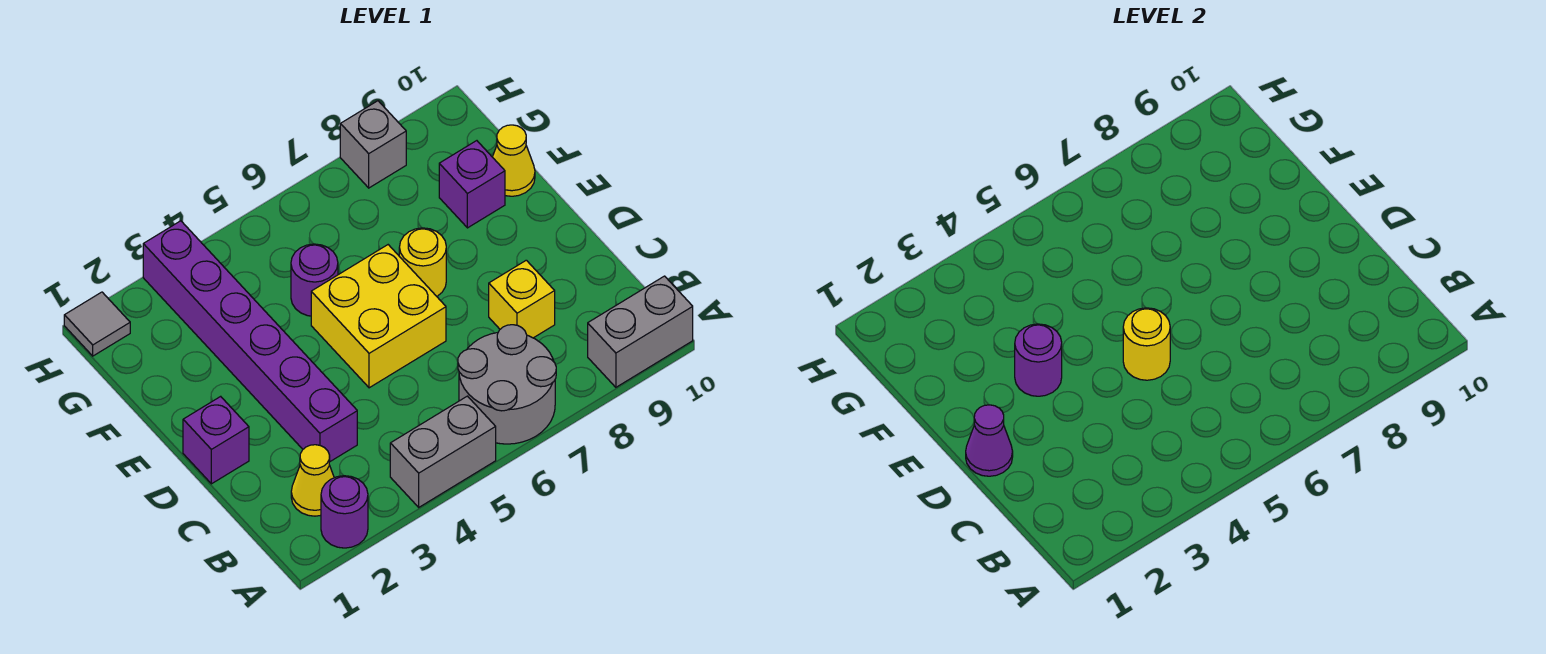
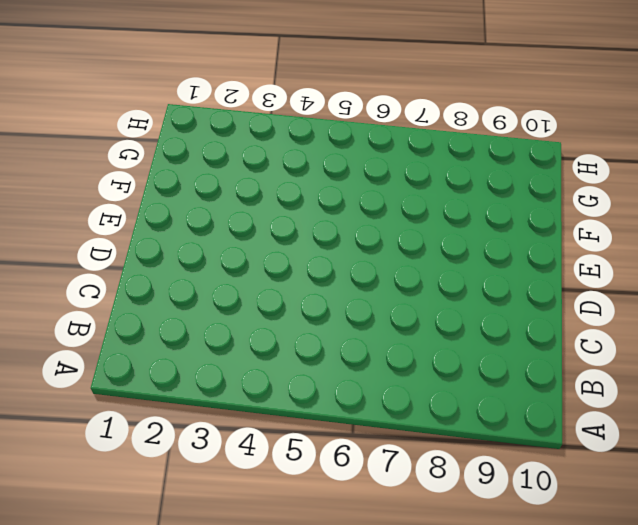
none -> purple round brick A2 level 1
none -> grey brick A4:A5 level 1
none -> grey round brick A6:B7 level 1

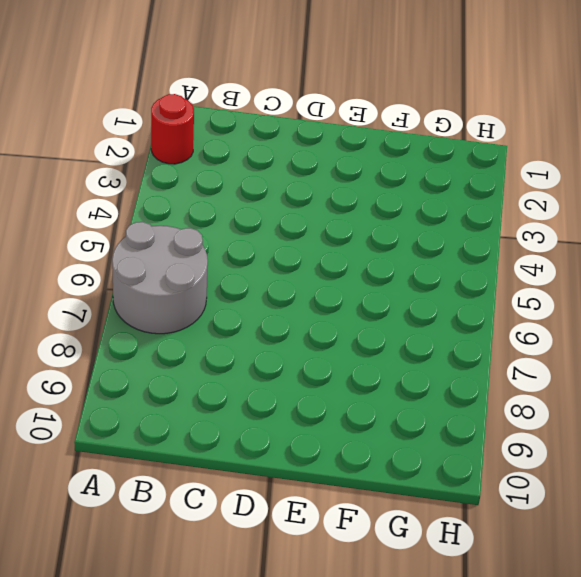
red round brick A2 level 1 -> purple round brick A2 level 1
none -> grey brick A4:A5 level 1
none -> grey brick A9:A10 level 1
none -> yellow cone B2 level 1

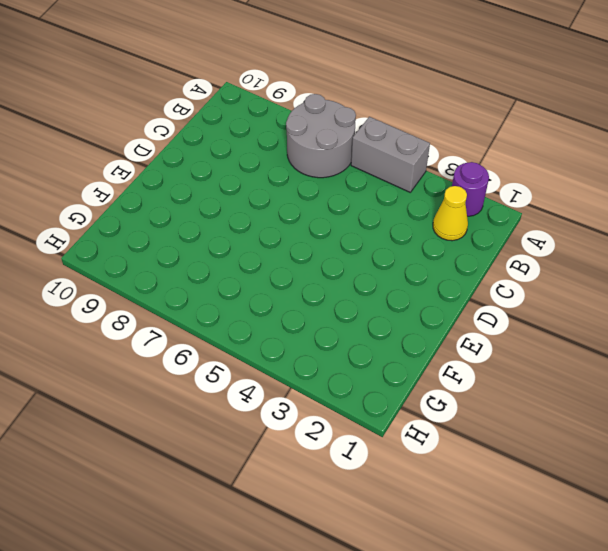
none -> grey brick A9:A10 level 1
none -> purple brick C3:H3 level 1
none -> yellow brick C8 level 1

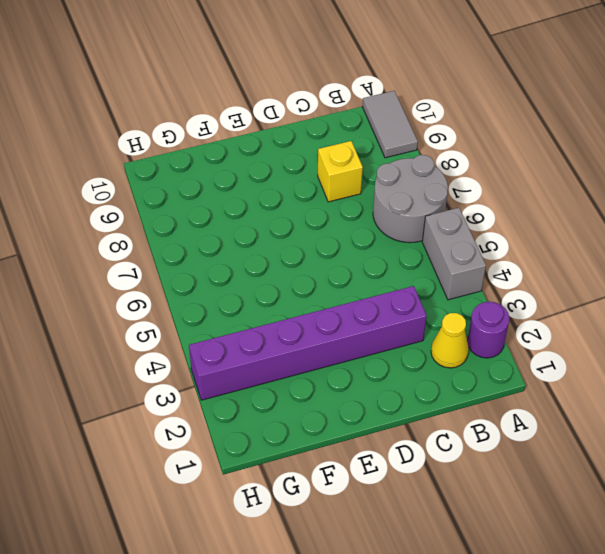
grey tile A9:A10 level 1 -> grey brick A9:A10 level 1
none -> purple brick D1 level 1
none -> yellow brick D5:E6 level 1
none -> yellow round brick E7 level 1

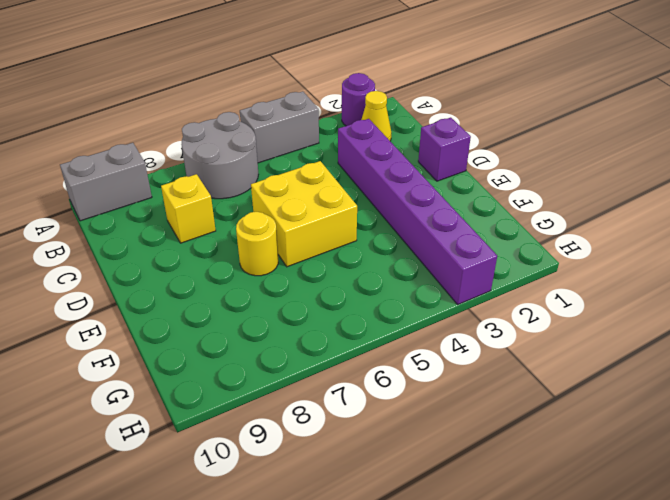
none -> purple round brick F5 level 1
none -> purple brick F9 level 1
none -> yellow cone F10 level 1

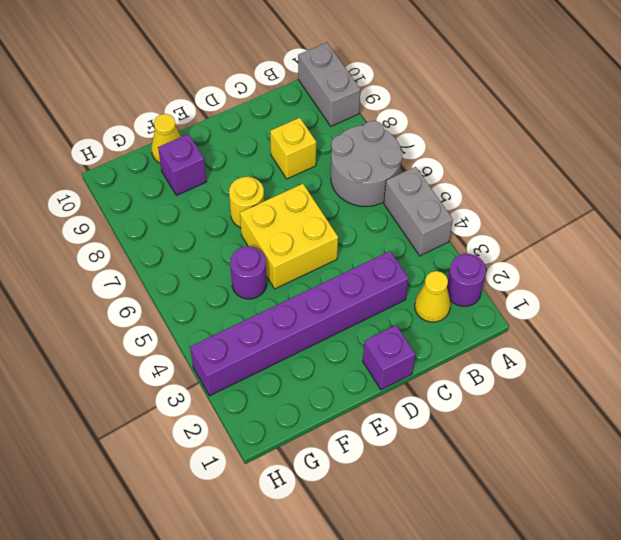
none -> grey tile H1 level 1
none -> grey brick H8 level 1
none -> purple cone D1 level 2

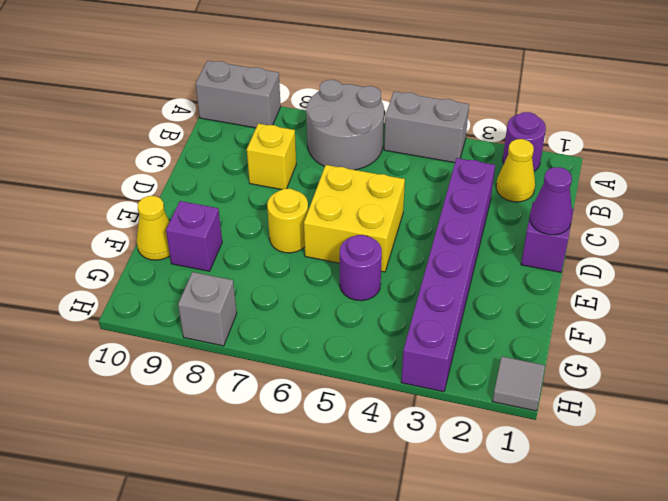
none -> yellow round brick D5 level 2
none -> purple round brick E3 level 2

